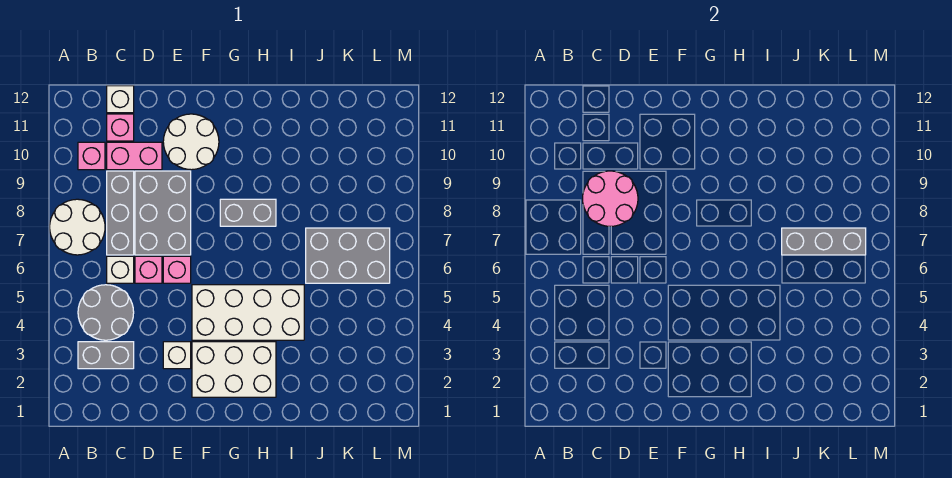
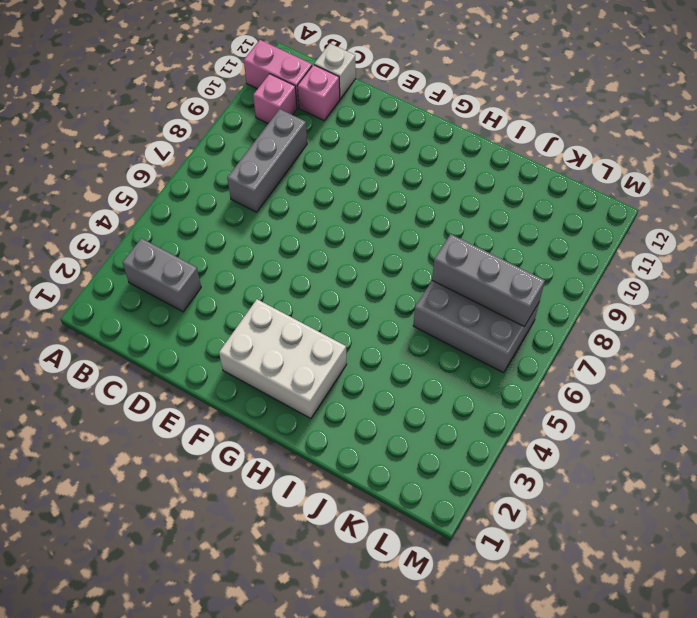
pink brick A11:B11 level 1 -> pink brick C10:D10 level 1
none -> white round brick A7:B8 level 1
none -> grey round brick B4:C5 level 1
none -> white brick C6 level 1

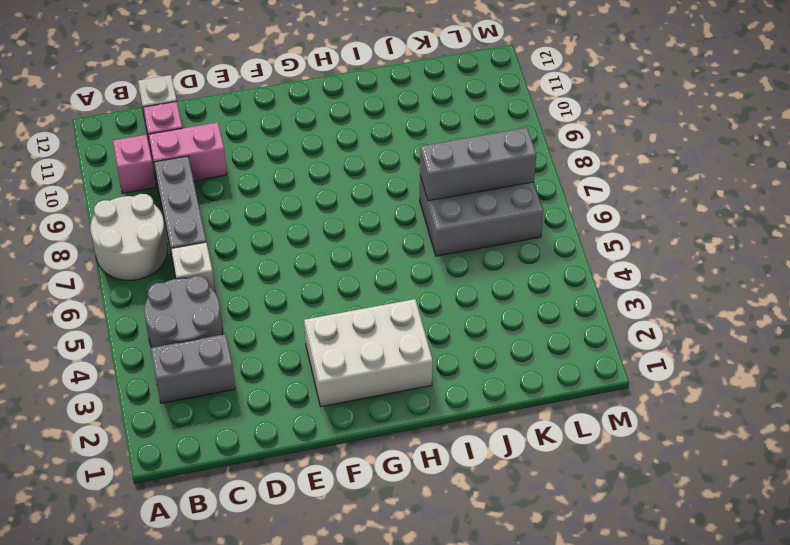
none -> pink brick D6 level 1
none -> grey brick D7:E9 level 1
none -> white brick E3 level 1

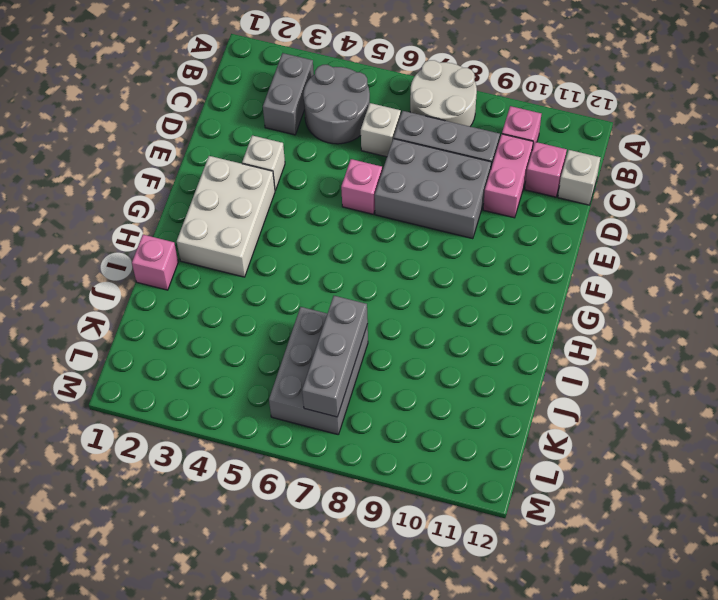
pink brick I1 level 1 -> pink brick D6 level 1
none -> white round brick E10:F11 level 1
none -> white brick F4:I5 level 1
none -> grey brick G8:H8 level 1

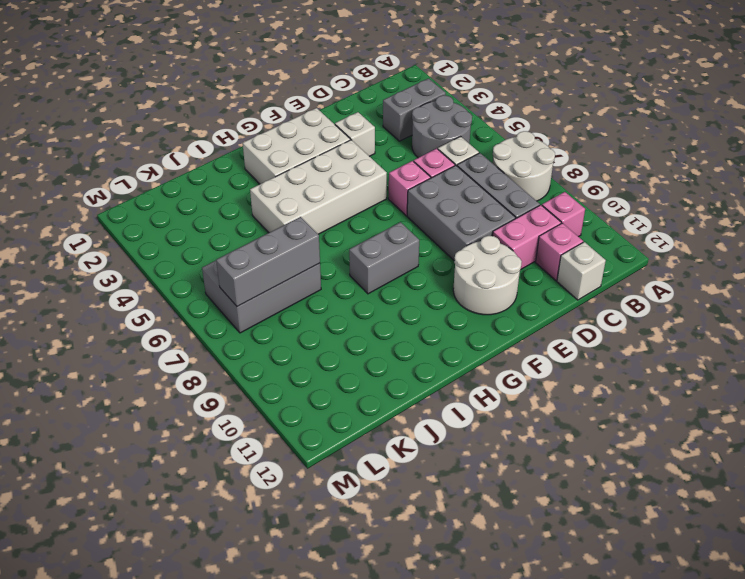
none -> pink round brick C8:D9 level 2

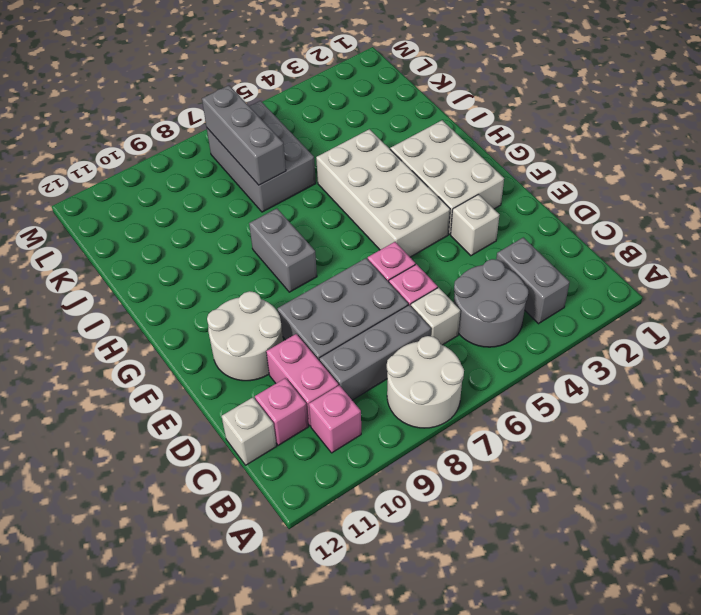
none -> pink round brick C8:D9 level 2

